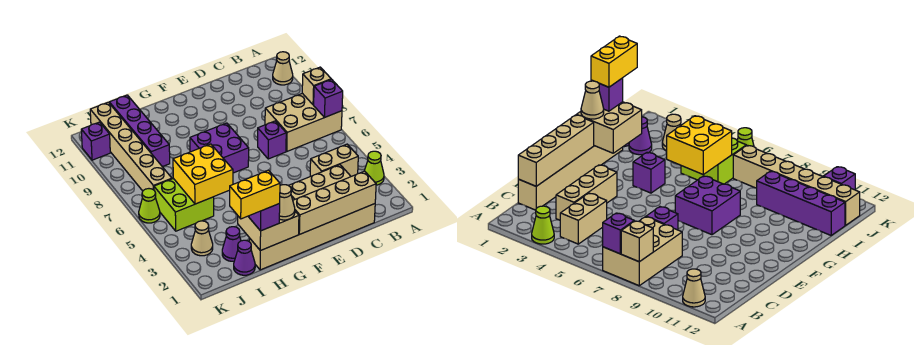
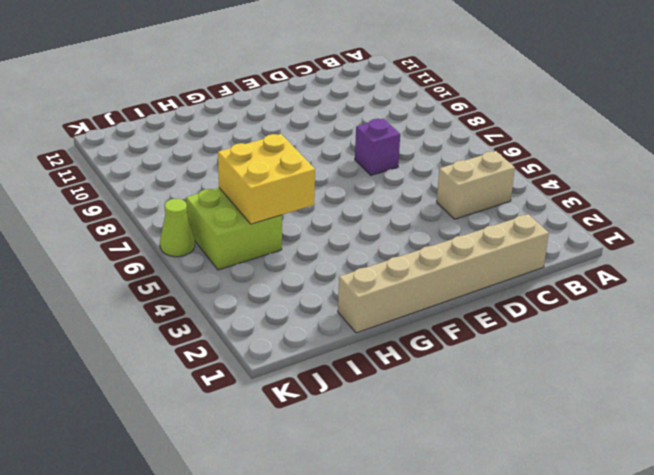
none -> lime cone A3 level 1
none -> tan brick A7:C8 level 1
none -> tan cone A11 level 1

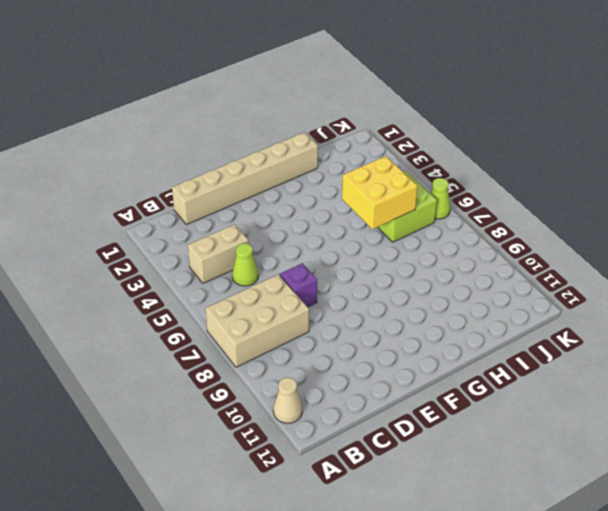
lime cone C5 level 1 -> lime cone A3 level 1
none -> tan brick C3:E3 level 1
none -> purple brick F7:G8 level 1
none -> purple brick G4 level 1

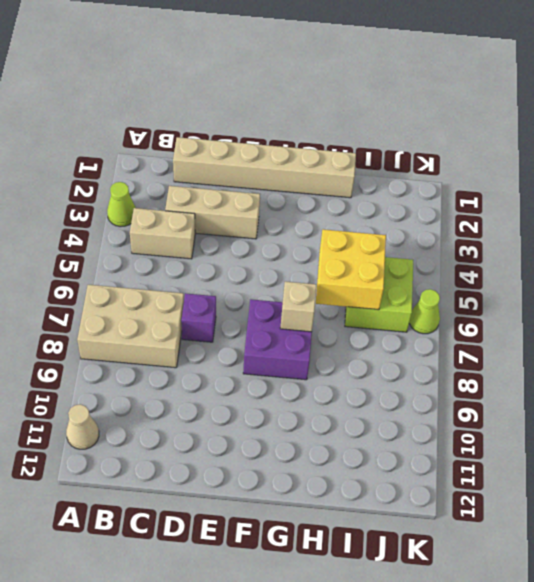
tan brick G7 level 2 -> tan brick A8 level 2
none -> purple brick G4 level 1
none -> purple cone I1 level 1
none -> purple cone I2 level 1

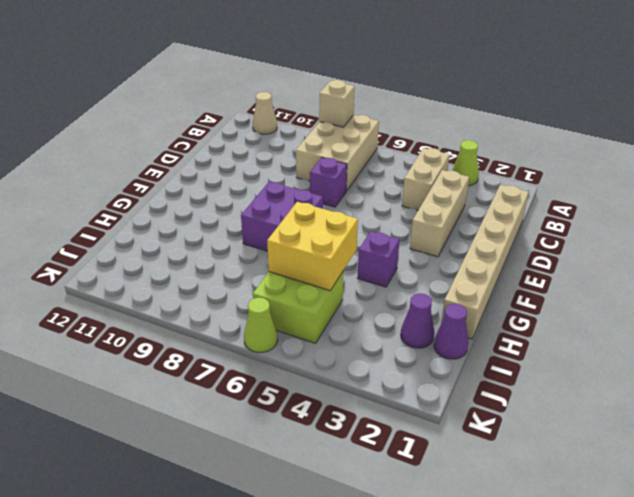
none -> purple brick I9:I12 level 1
none -> tan cone J3 level 1
none -> tan brick J7:J12 level 1

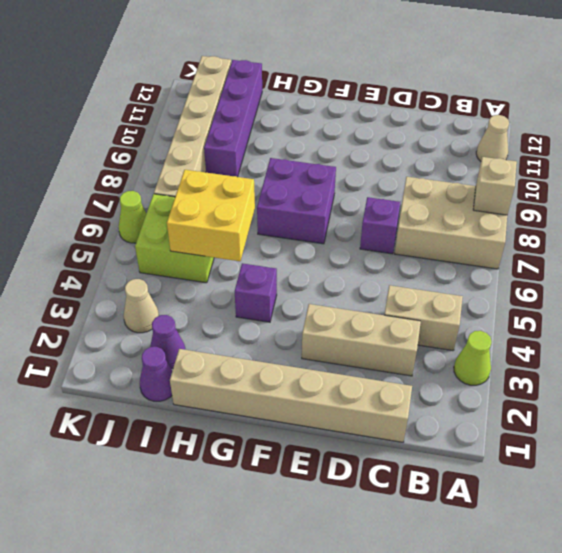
none -> purple brick K11 level 1
none -> purple brick A7 level 2
none -> tan brick C1:F1 level 2

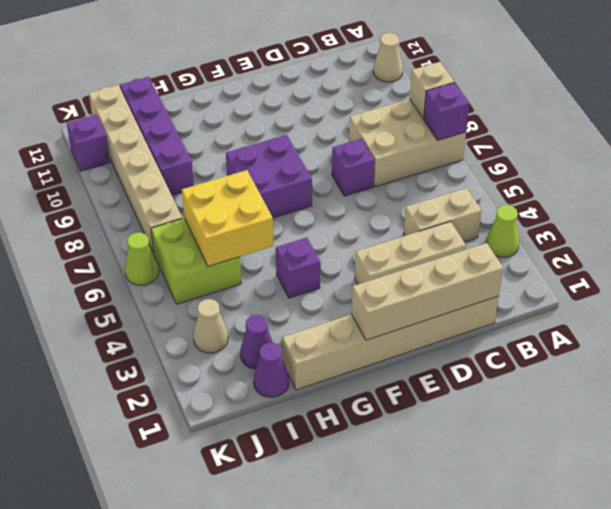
none -> tan brick G1:H2 level 2
none -> tan cone G1 level 3
none -> purple brick H1 level 3

